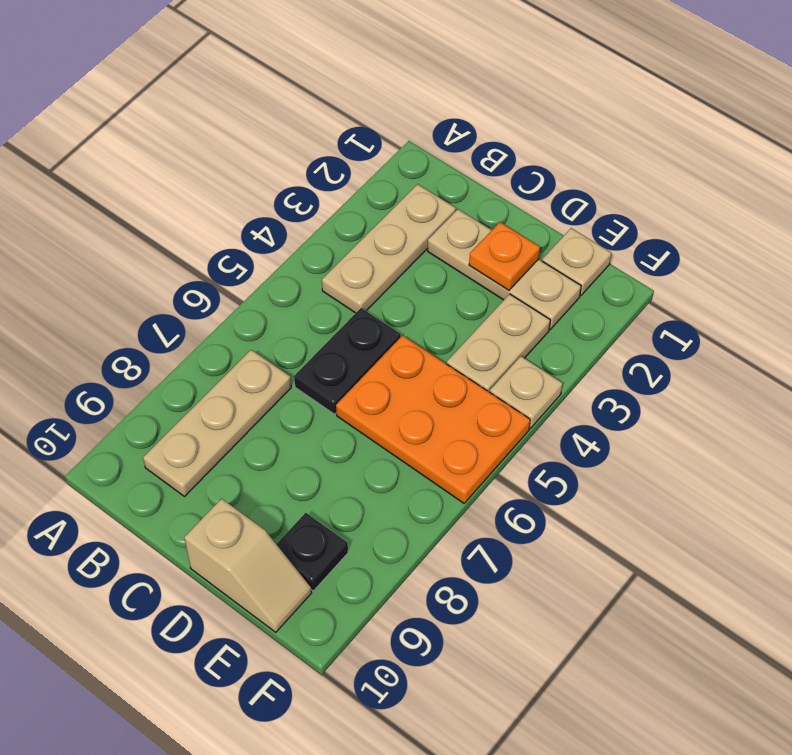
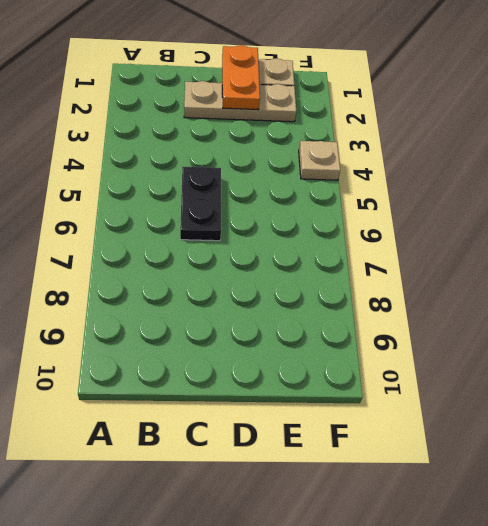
orange plate D1:D2 level 2 -> orange plate D2 level 2
none -> tan plate B2:B4 level 1
none -> tan plate B7:B9 level 1

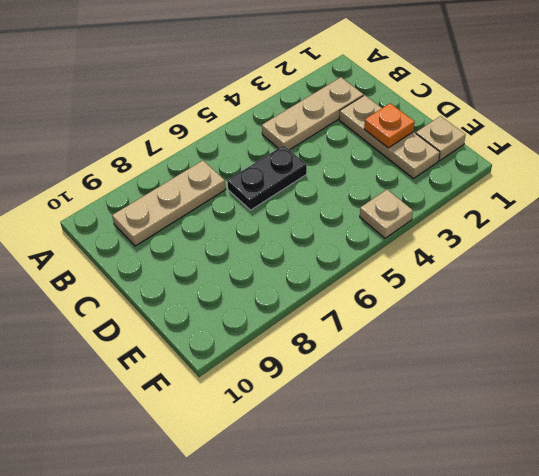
none -> orange plate D5:F6 level 1
none -> tan slope D10:E10 level 1 top D

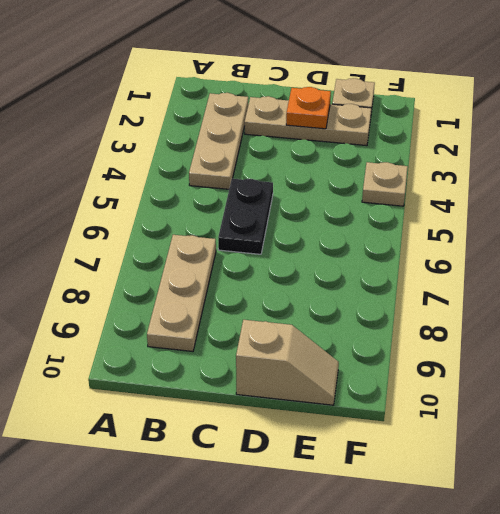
none -> orange plate D5:F6 level 1
none -> tan plate E3:E4 level 1

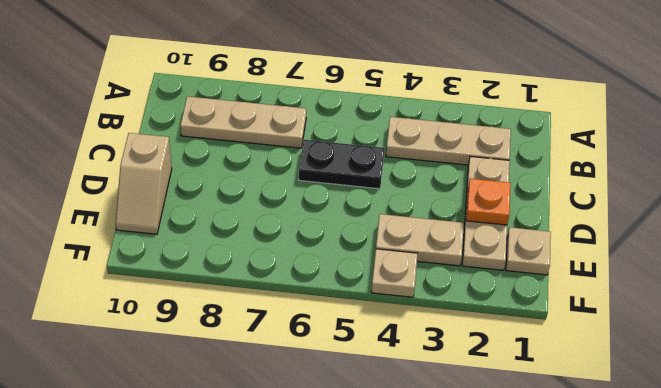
none -> orange plate D5:F6 level 1
none -> black plate E9 level 1

